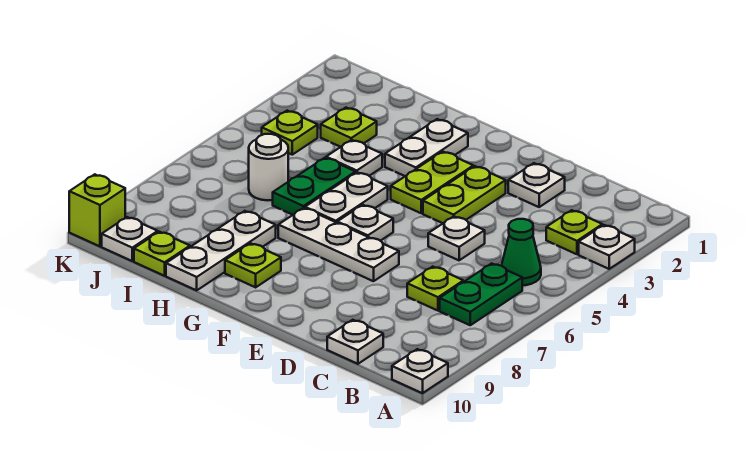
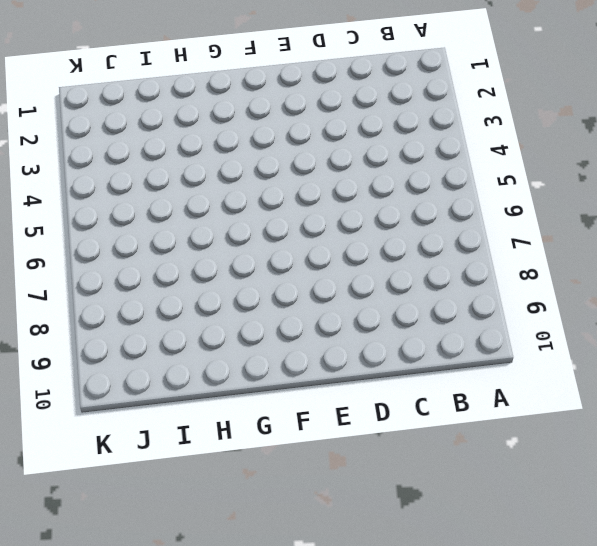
none -> white plate A3 level 1
none -> white plate A10 level 1
none -> lime plate B3 level 1

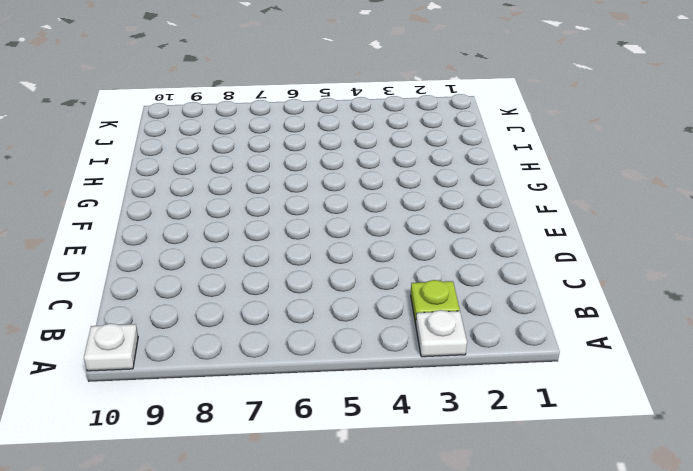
none -> green cone B5 level 1
none -> green plate B6:B7 level 1
none -> lime plate C7 level 1

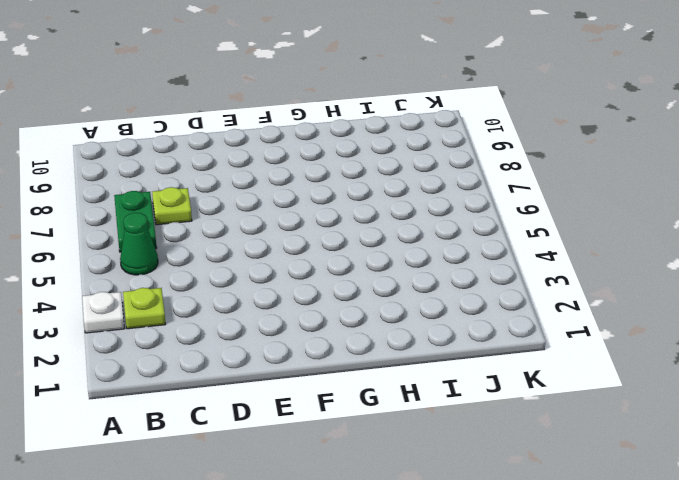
none -> white plate A10 level 1
none -> white plate C10 level 1
none -> white plate D2 level 1

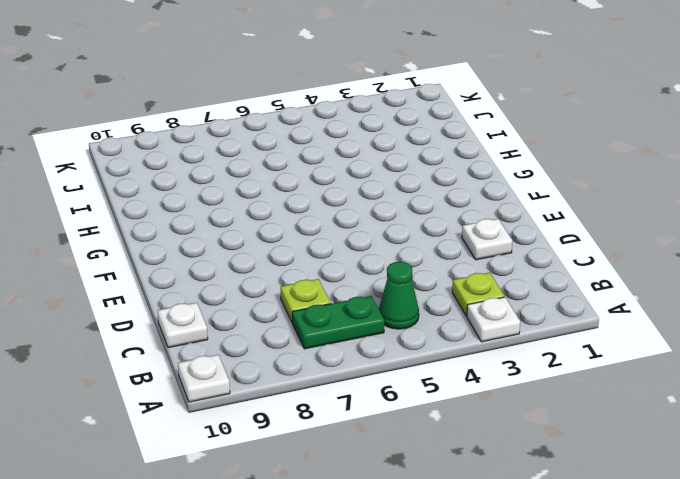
none -> white plate D5 level 1
none -> lime plate E3:E4 level 1
none -> white plate E7:G7 level 1

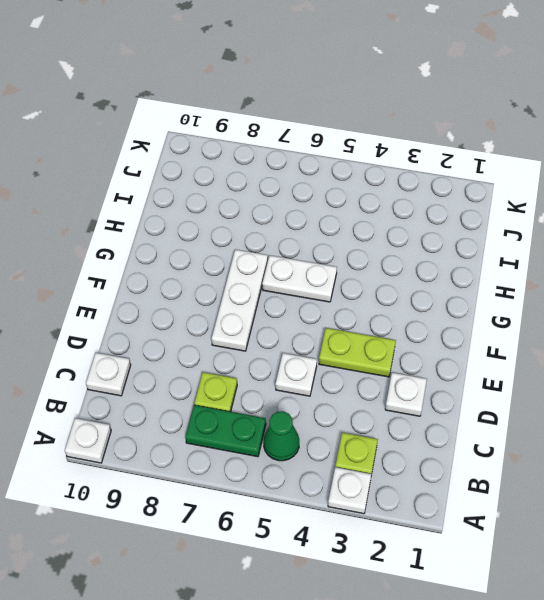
none -> lime plate F3:F4 level 1
none -> white plate F6 level 1
none -> white plate G2:G3 level 1

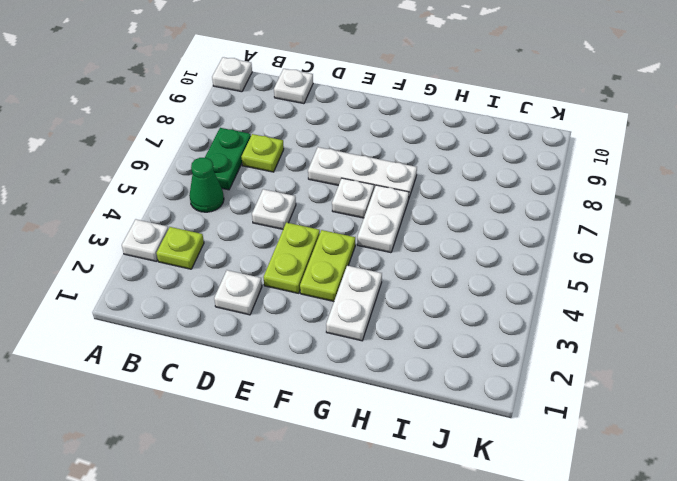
none -> lime plate G9 level 1
none -> white plate H4 level 1
none -> green plate H5:H6 level 1

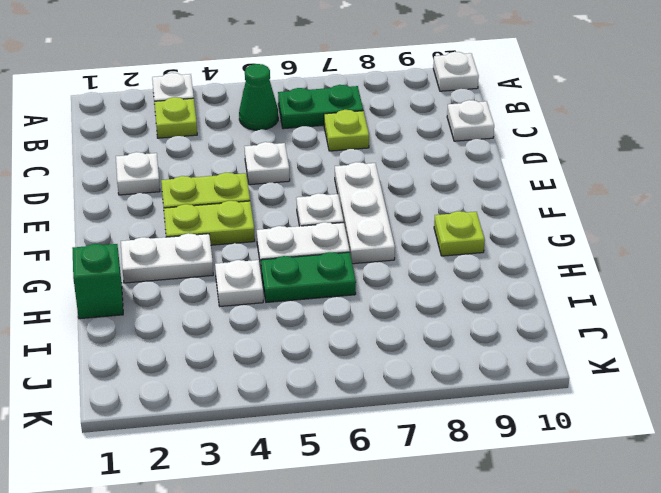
green brick H1 level 1 -> none
none -> white plate H8:H10 level 1
none -> lime plate I3 level 1
none -> white round brick I6 level 1

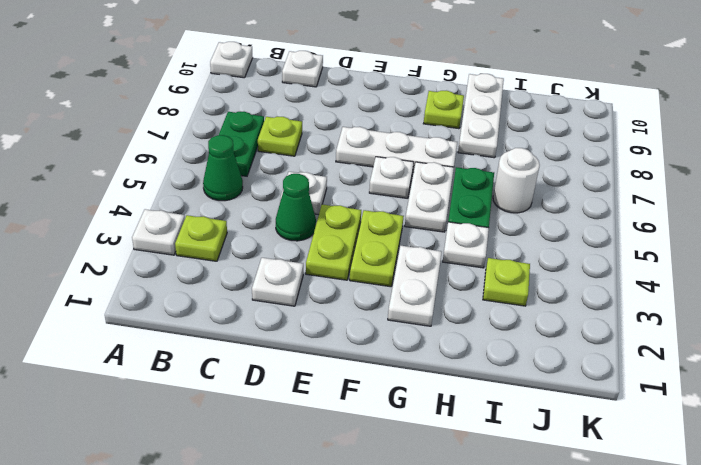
green cone D4 level 1 -> none
none -> lime plate I10 level 1
none -> lime plate J4 level 1
none -> white plate J10 level 1

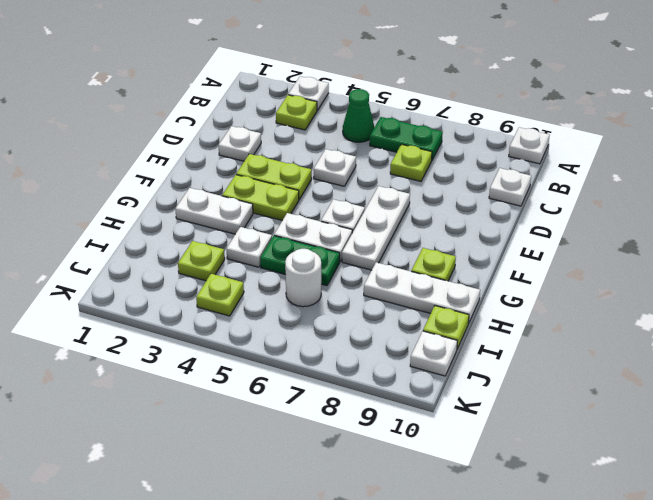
none -> lime brick K10 level 1

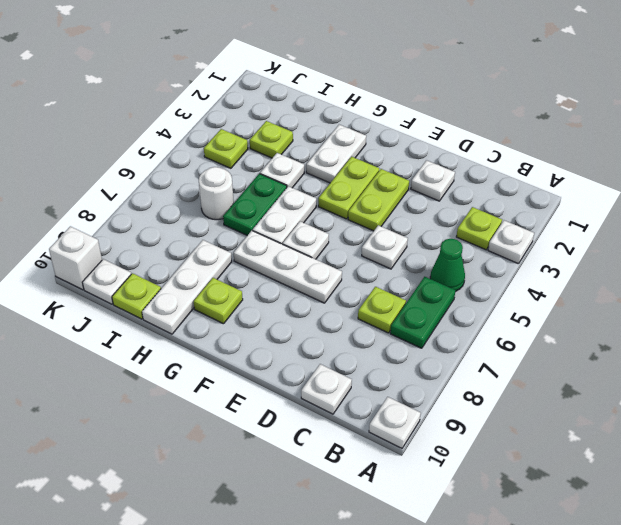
white brick K10 level 1 -> lime brick K10 level 1

